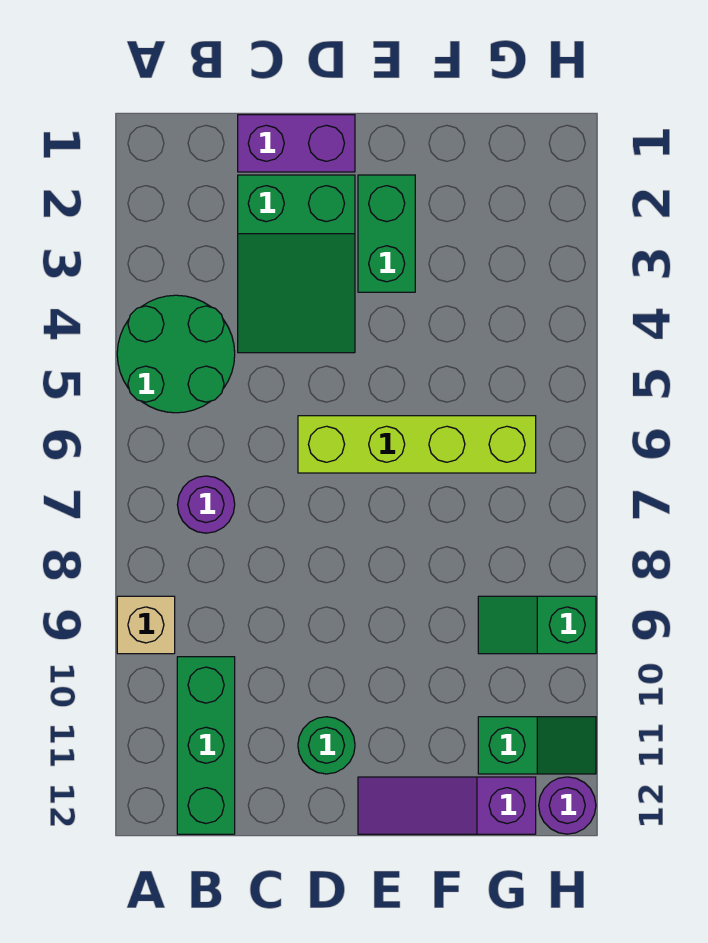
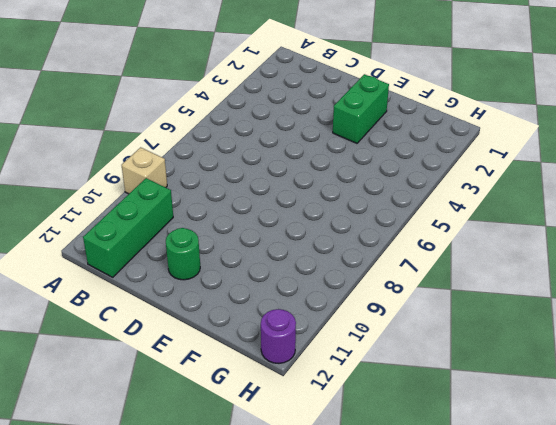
none -> green round brick A4:B5 level 1
none -> purple round brick B7 level 1
none -> purple brick C1:D1 level 1

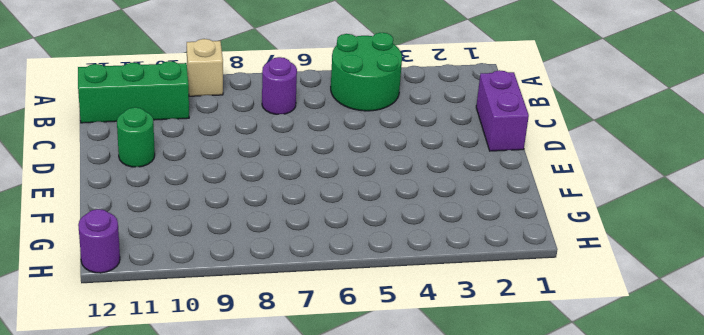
none -> green slope C2:D4 level 1 top 2
none -> lime brick D6:G6 level 1
none -> green brick E2:E3 level 1

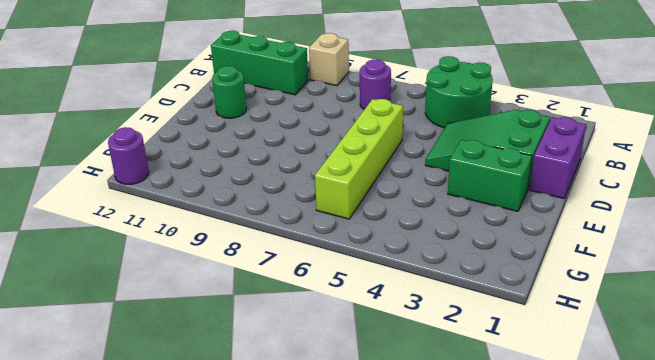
none -> purple slope E12:G12 level 1 top G
none -> green slope G9:H9 level 1 top H
none -> green slope G11:H11 level 1 top G

